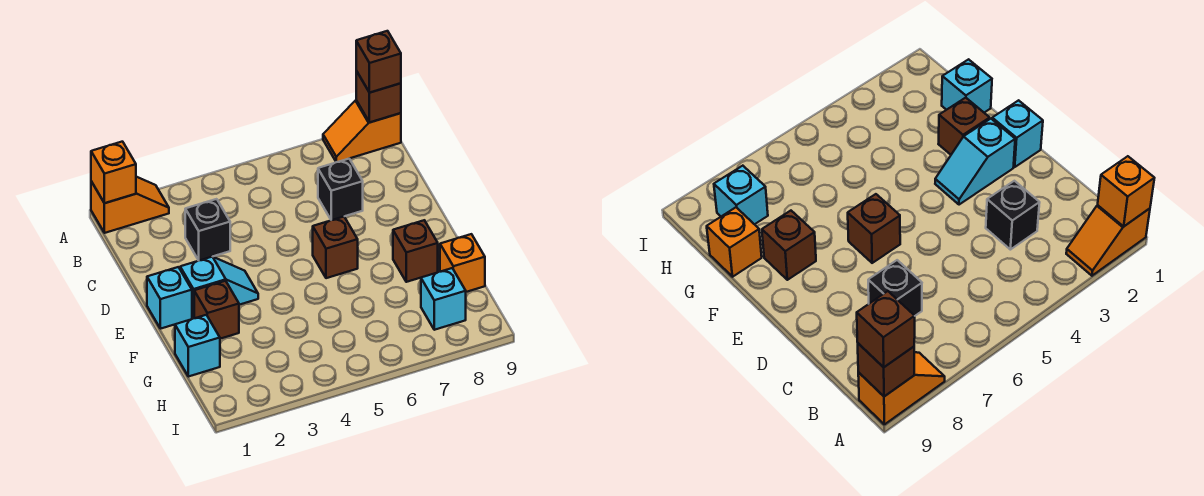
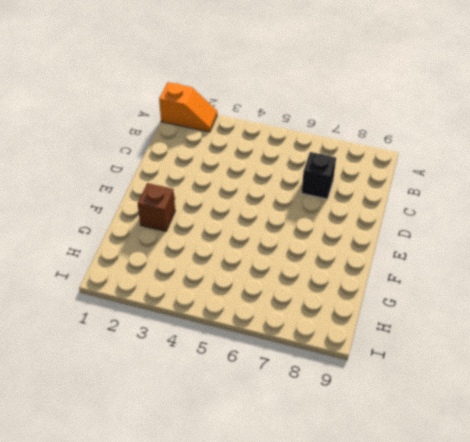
none -> orange slope A8:A9 level 1 top 9
none -> black brick C3 level 1
none -> cyan brick E1 level 1

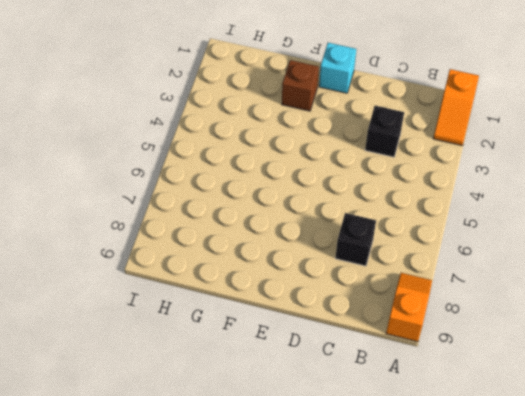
none -> cyan slope E2:E3 level 1 top 2
none -> brown brick E6 level 1
none -> brown brick F8 level 1

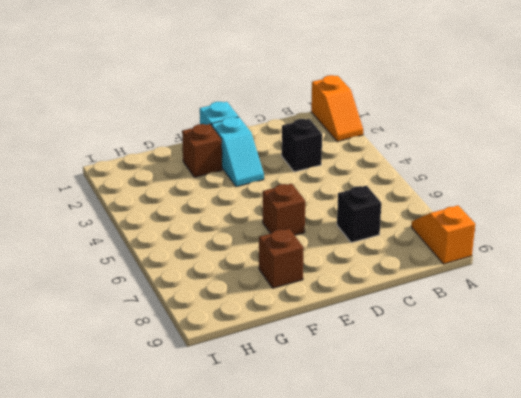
none -> cyan brick G1 level 1
none -> orange brick G9 level 1
none -> cyan brick H8 level 1

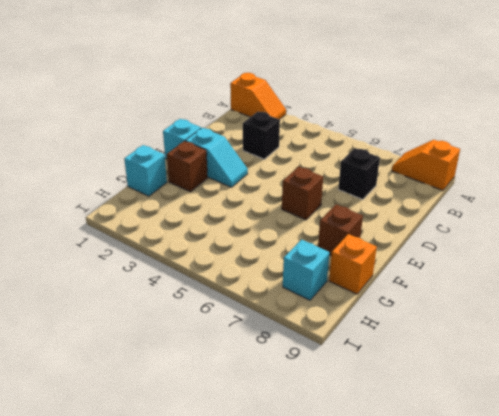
none -> orange brick A1 level 2
none -> brown brick A9 level 2
none -> brown brick A9 level 3

